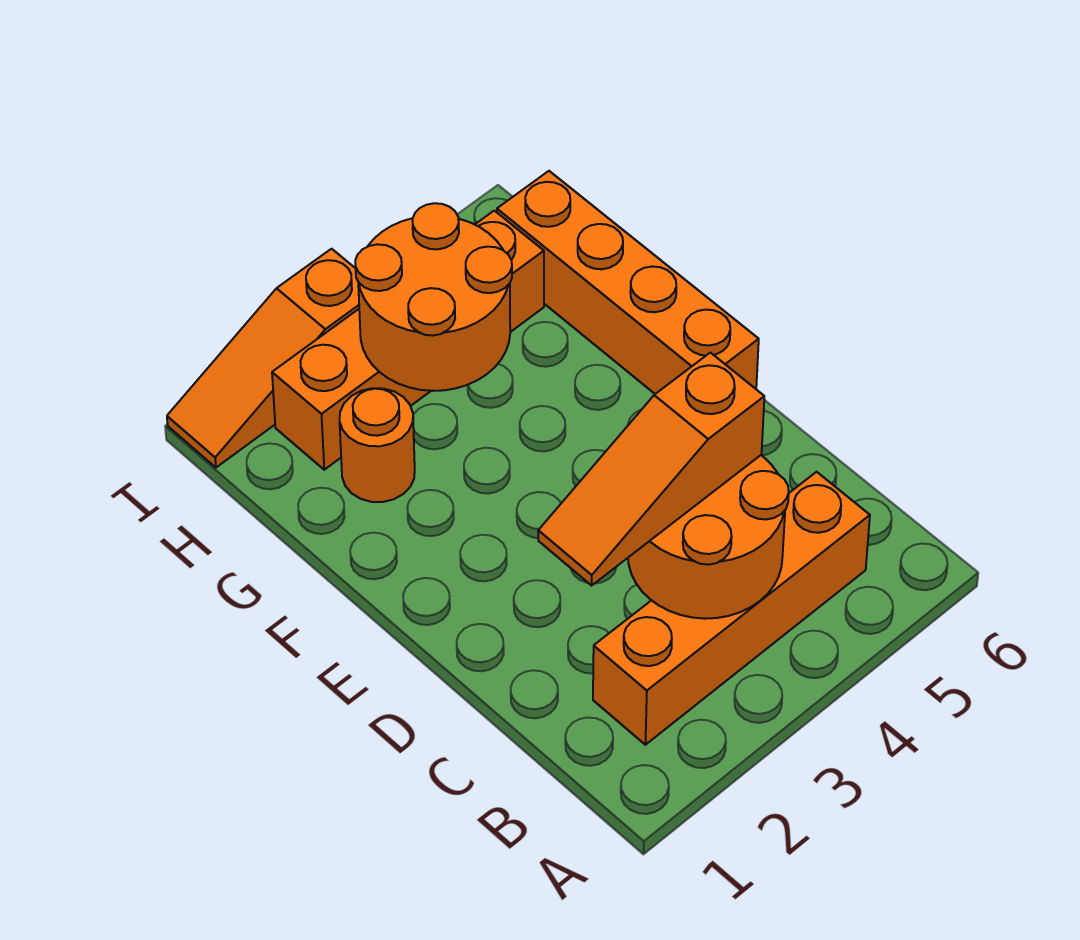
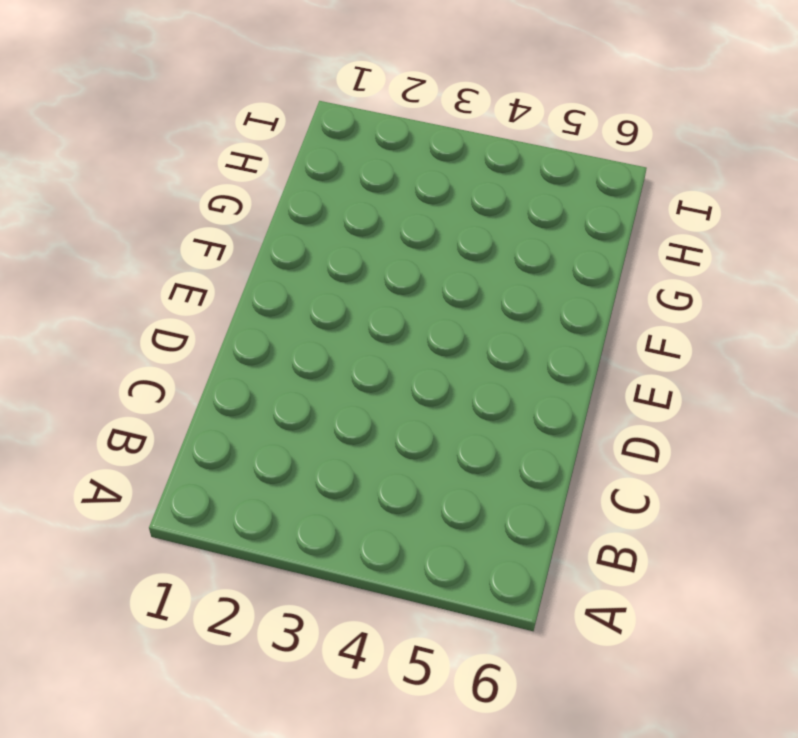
none -> orange brick B2:B5 level 1
none -> orange brick E6:H6 level 1

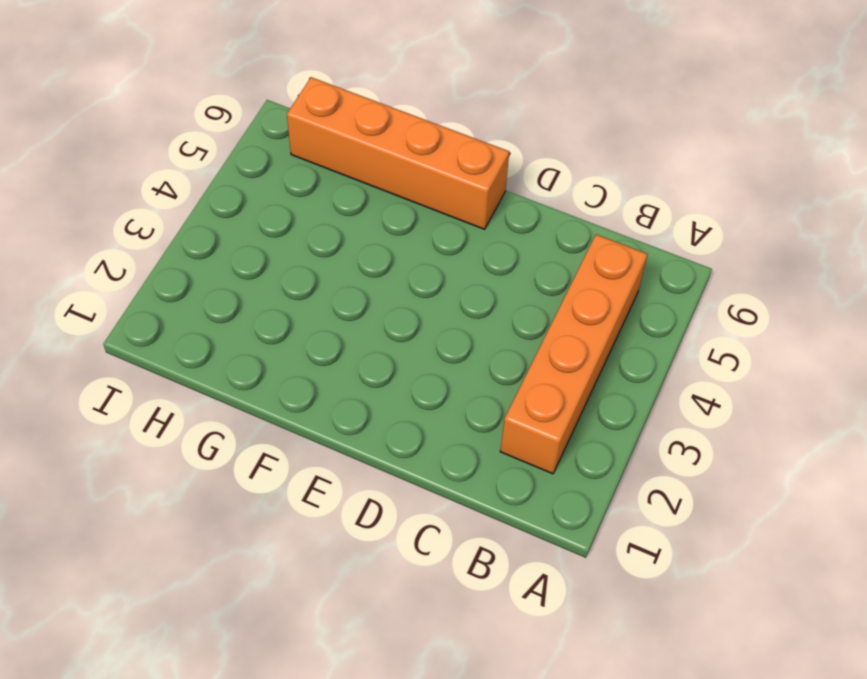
none -> orange round brick G2 level 1
none -> orange brick H2:H5 level 1

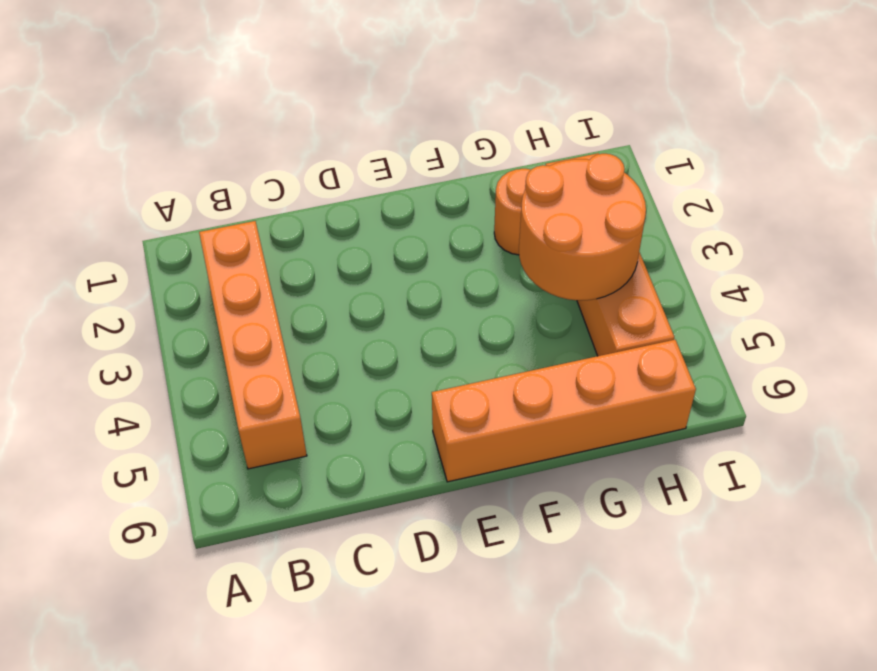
none -> orange slope I1:I3 level 1 top 3
none -> orange round brick B3:C4 level 2

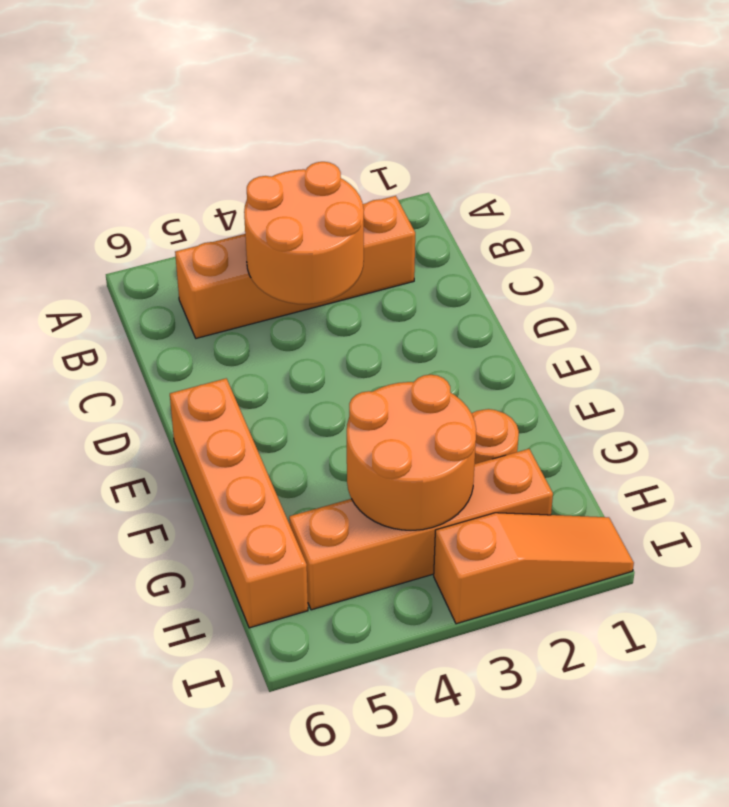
none -> orange slope C2:C4 level 3 top 4

